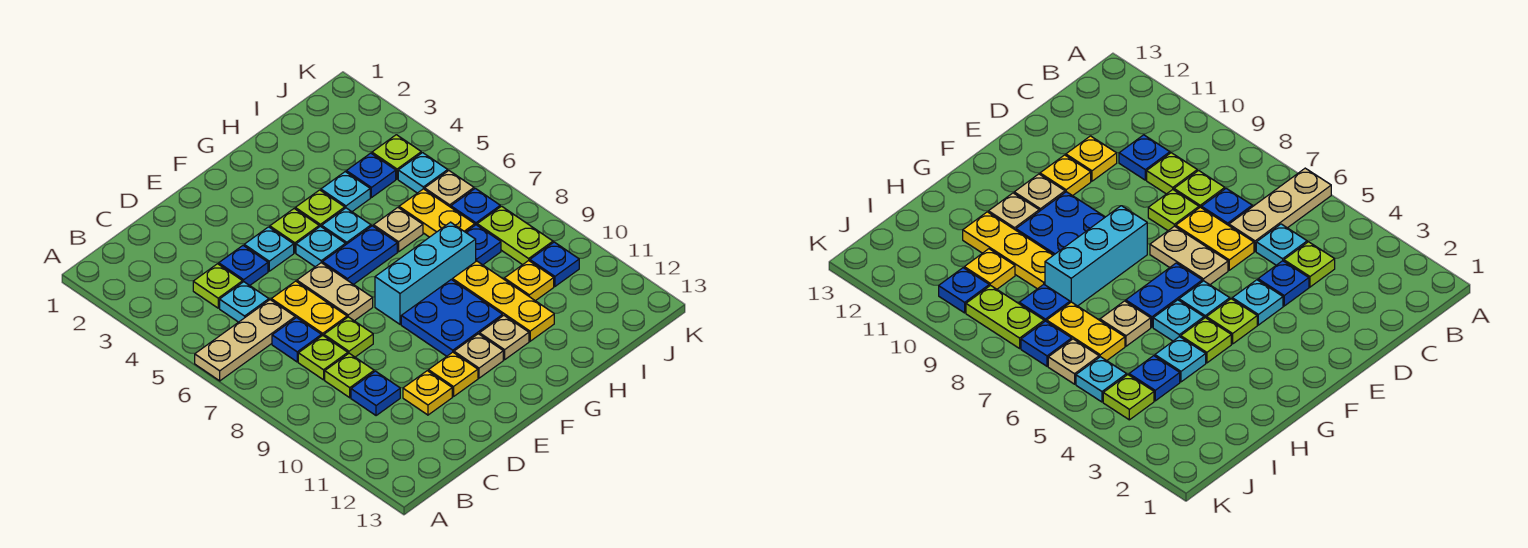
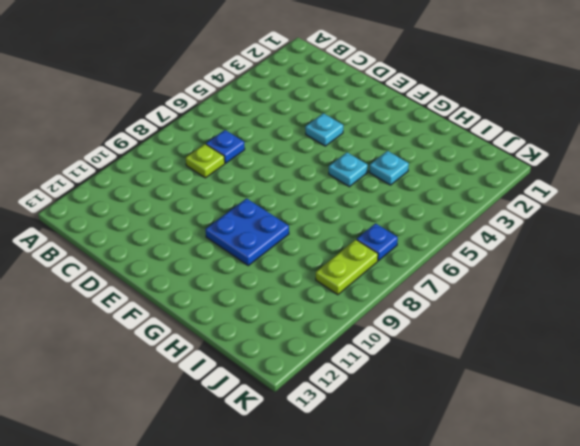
none -> tan plate A6:C6 level 1
none -> lime plate C4 level 1
none -> cyan plate C5 level 1
none -> lime plate C9 level 1

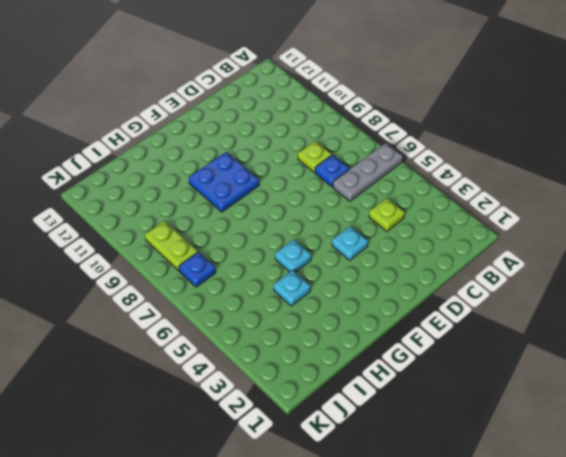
grey plate A6:C6 level 1 -> tan plate A6:C6 level 1
none -> cyan plate C5 level 1
none -> lime plate C9 level 1
none -> blue plate C10 level 1
none -> blue plate D4 level 1

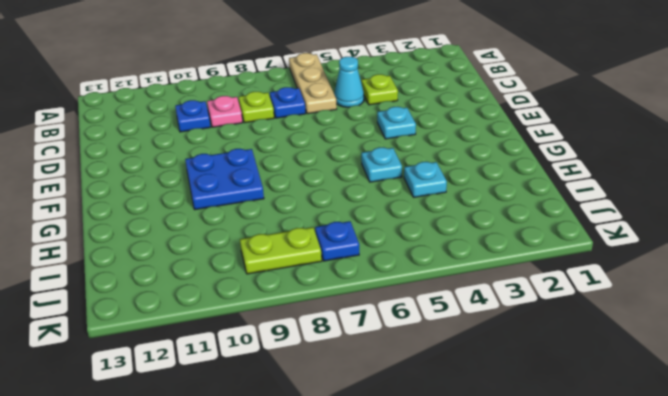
cyan cone C5 level 1 -> cyan plate C5 level 1
pink plate C9 level 1 -> lime plate C9 level 1
none -> blue plate D4 level 1
none -> yellow plate D6:D7 level 1
none -> lime plate D8 level 1
none -> yellow plate D11 level 1

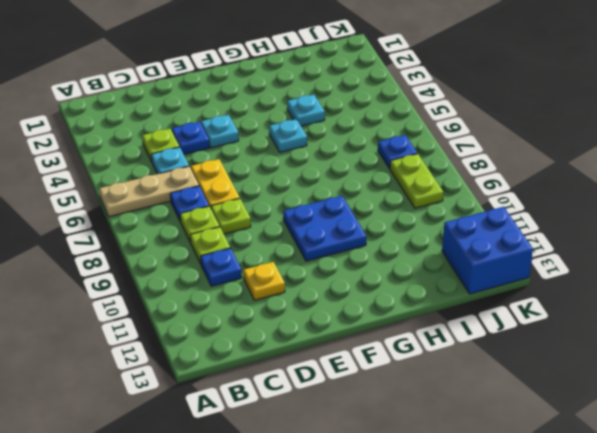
blue brick J12:K13 level 1 -> none
none -> tan plate E6:E7 level 1
none -> yellow plate E11 level 1
none -> lime plate F4 level 1
none -> cyan plate F5 level 1

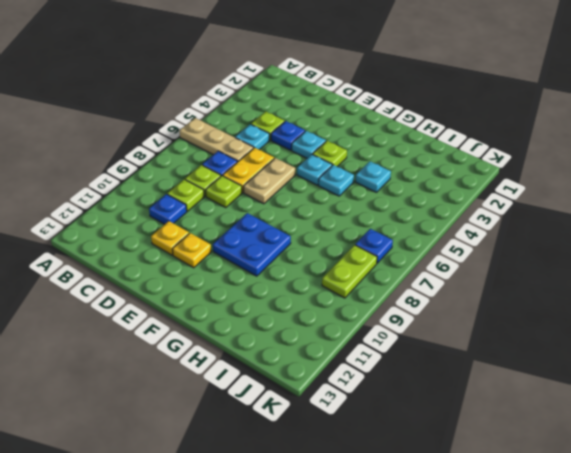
none -> blue plate F6:G6 level 1
none -> cyan brick F8:H8 level 1
none -> tan plate F11 level 1
none -> lime plate G4 level 1

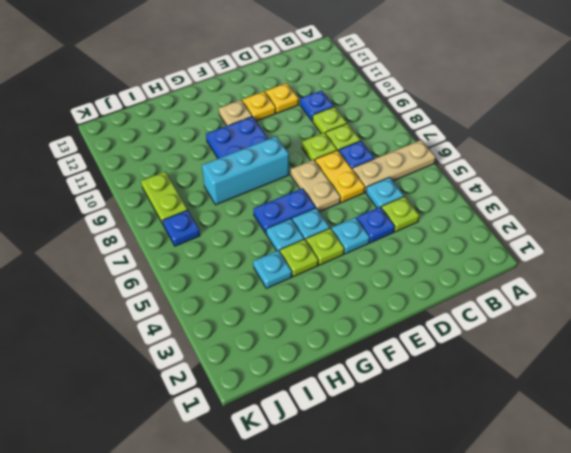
none -> tan plate G11 level 1
none -> tan plate H6 level 1
none -> yellow plate H9:H11 level 1
none -> blue plate I4 level 1

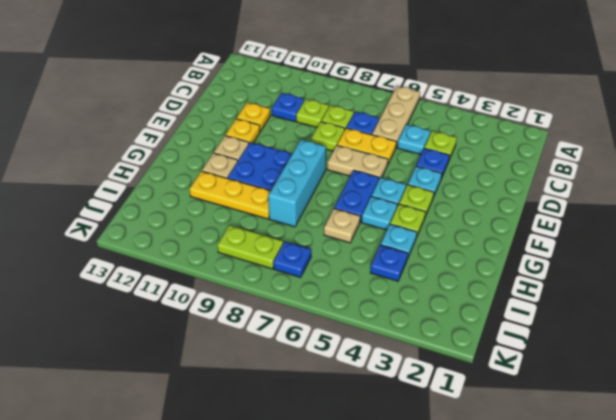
none -> yellow plate I6:I7 level 1
none -> blue plate I8 level 1
none -> yellow plate I10 level 1
none -> lime plate J4 level 1

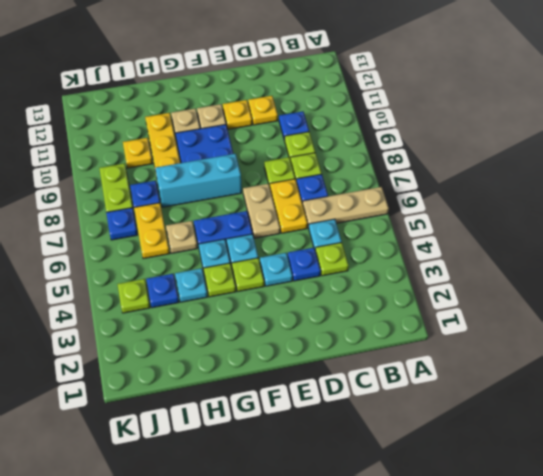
none -> cyan plate J5 level 1
none -> tan plate J6 level 1
none -> blue plate J10 level 1

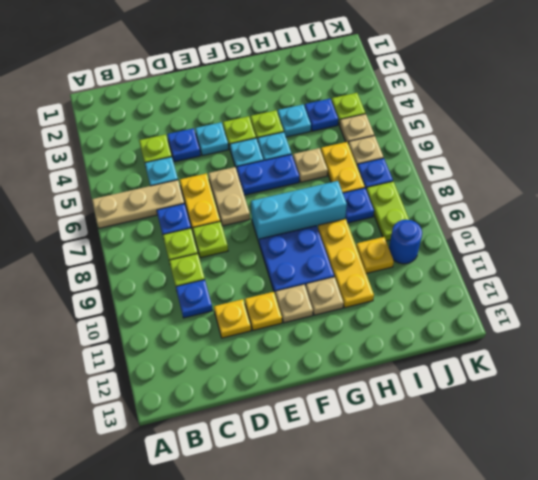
tan plate J5 level 1 -> cyan plate J5 level 1
blue round brick J10 level 1 -> blue plate J10 level 1

